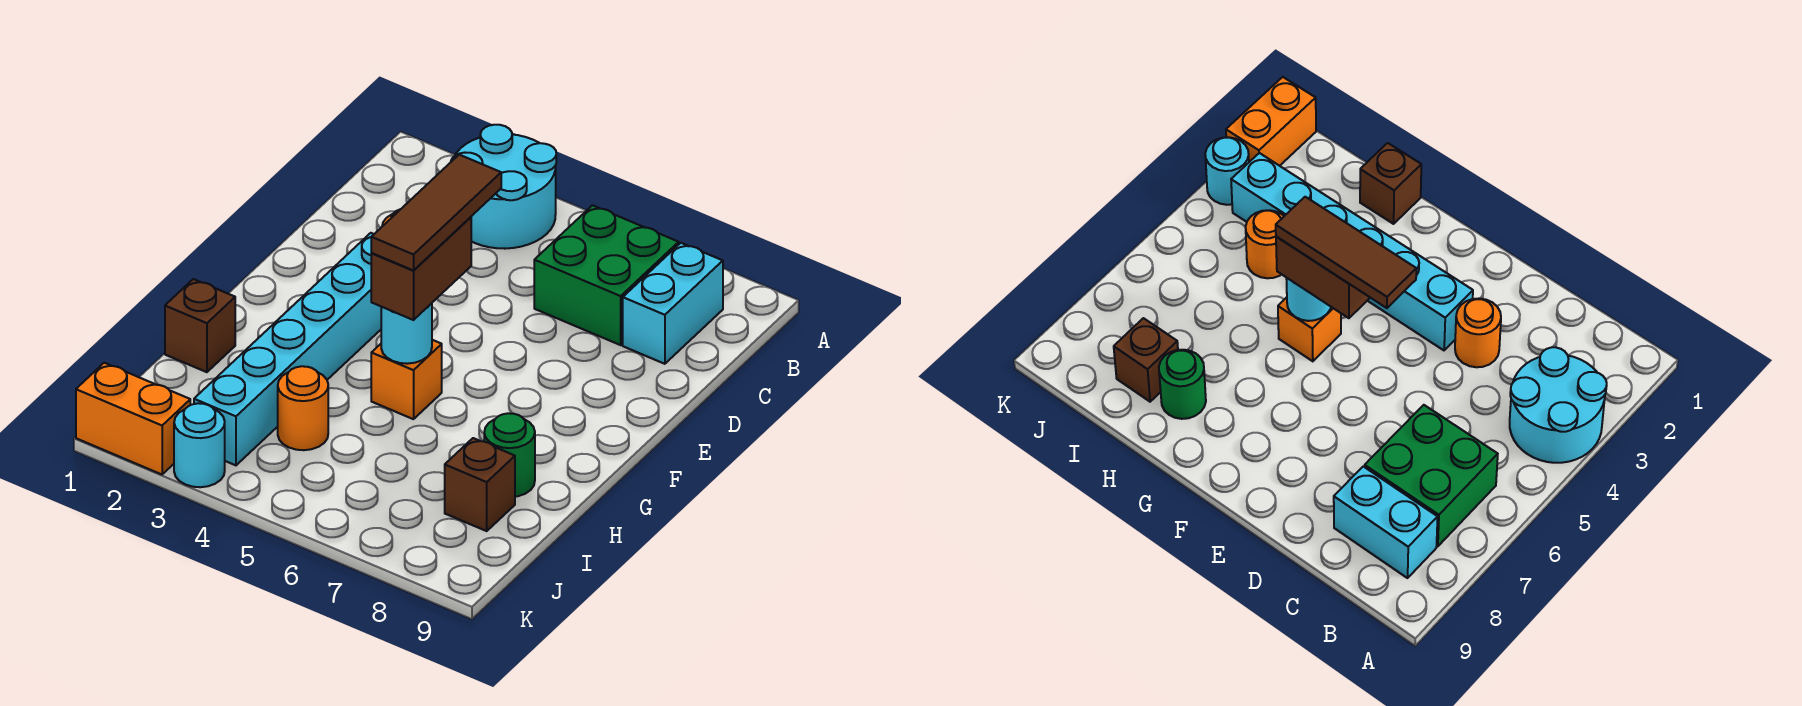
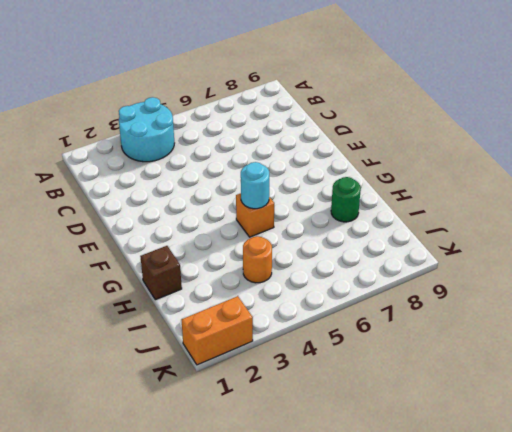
none -> green brick B6:C7 level 1
none -> cyan brick B8:C8 level 1
none -> orange round brick D3 level 1

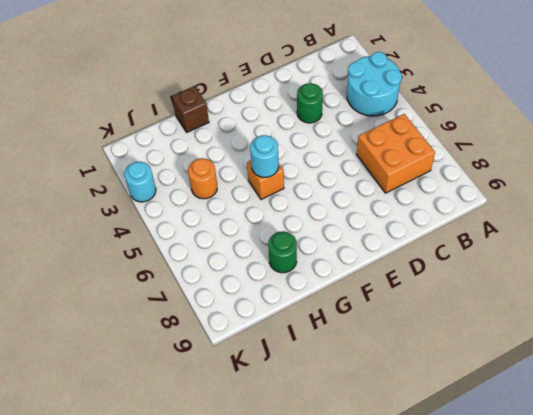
orange brick B6:C7 level 1 -> green brick B6:C7 level 1
green round brick D3 level 1 -> orange round brick D3 level 1
none -> cyan brick B8:C8 level 1
none -> cyan brick E3:J3 level 1
none -> brown brick I8 level 1

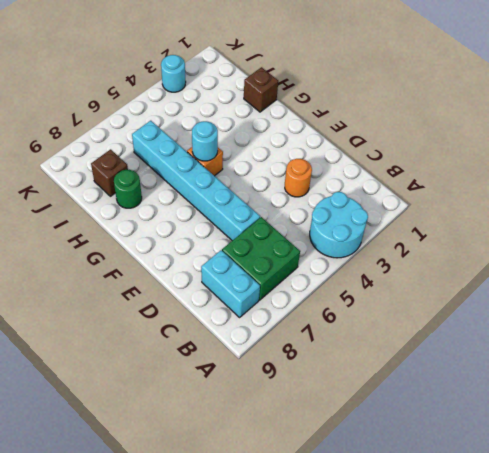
cyan brick D6:I6 level 1 -> cyan brick E3:J3 level 1
none -> orange round brick I4 level 1
none -> orange brick K1:K2 level 1
none -> brown brick F5:G5 level 3

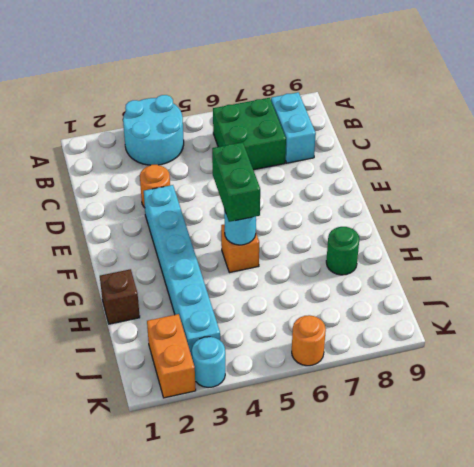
green brick F5:G5 level 3 -> brown brick F5:G5 level 3
orange brick J2:K2 level 1 -> orange brick K1:K2 level 1
orange round brick K6 level 1 -> orange round brick I4 level 1
none -> brown brick I8 level 1
none -> brown tile E5:G5 level 4

